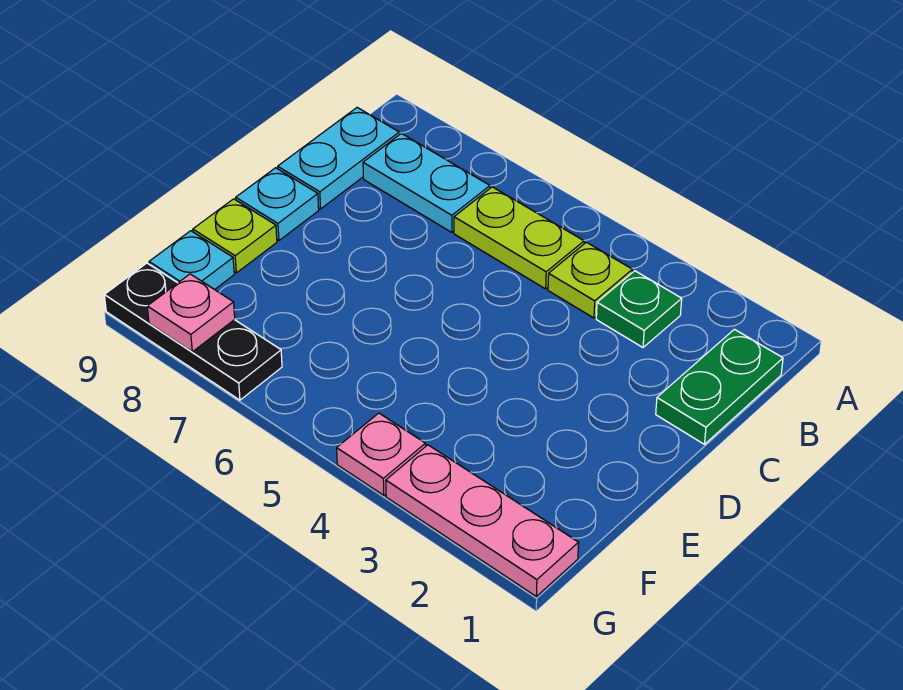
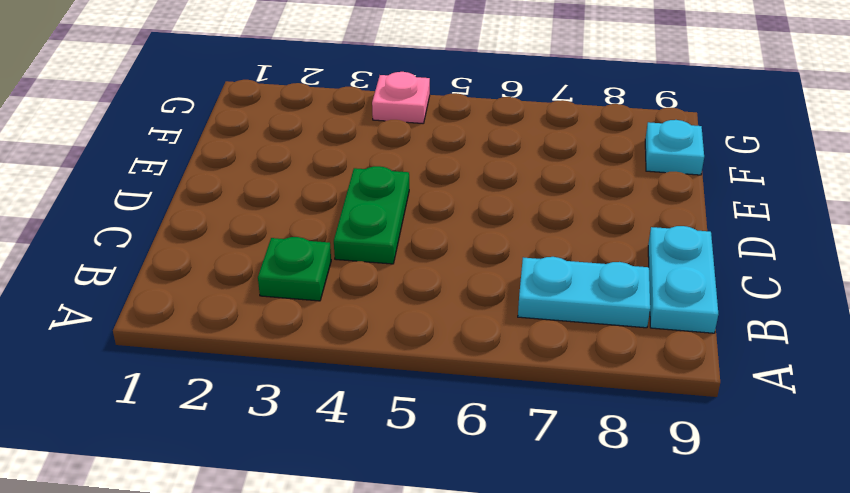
green plate C4:D4 level 1 -> green plate B1:C1 level 1
none -> lime plate B4 level 1
none -> lime plate B5:B6 level 1
none -> cyan plate D9 level 1

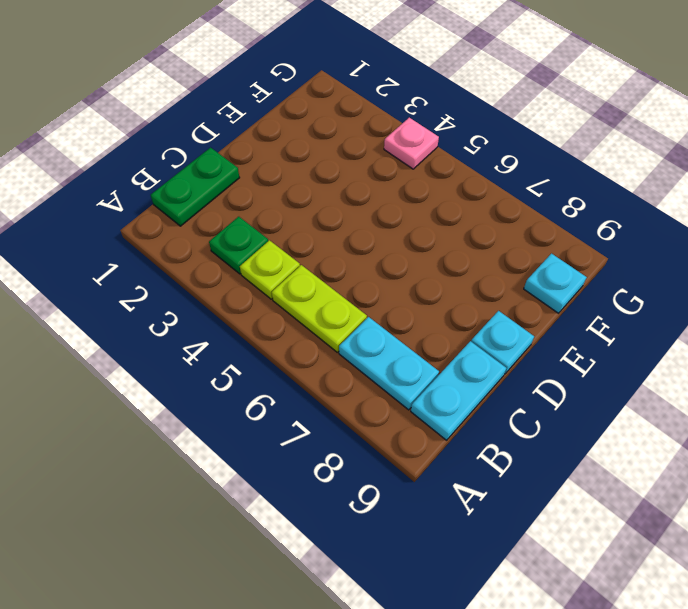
none -> lime plate E9 level 1
none -> pink plate G1:G3 level 1
none -> black plate G7:G9 level 1

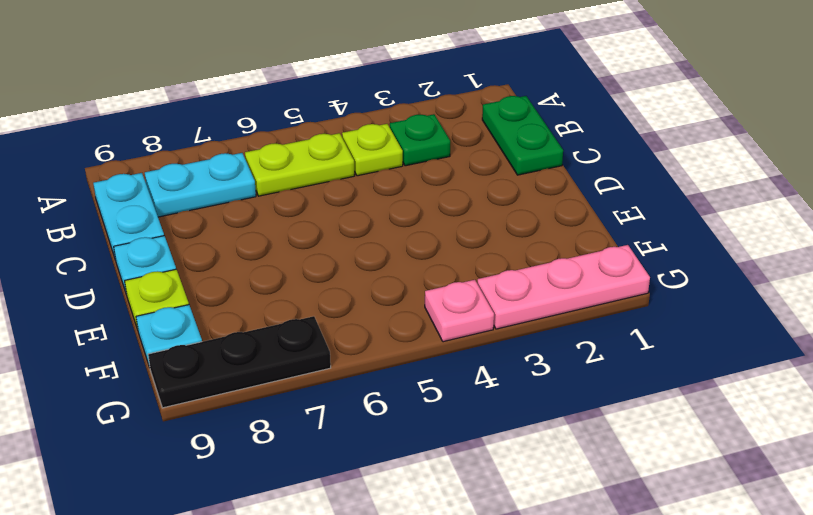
none -> pink plate G8 level 2

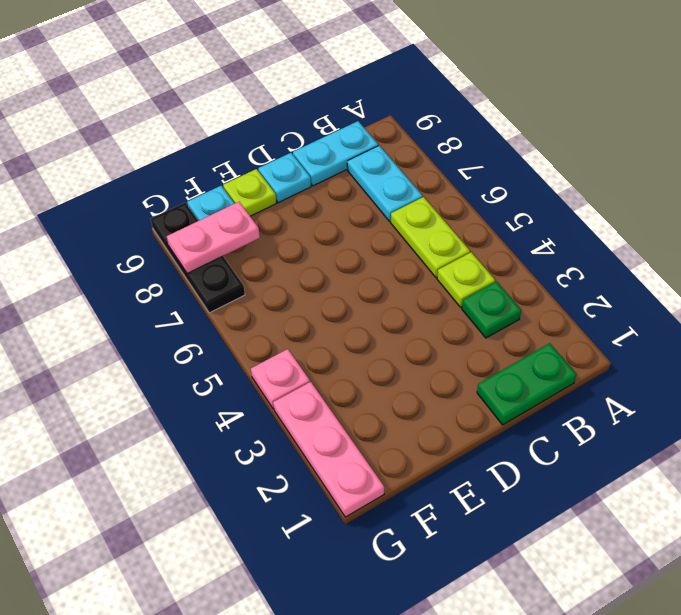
pink plate F8:G8 level 2 -> pink plate G8 level 2

